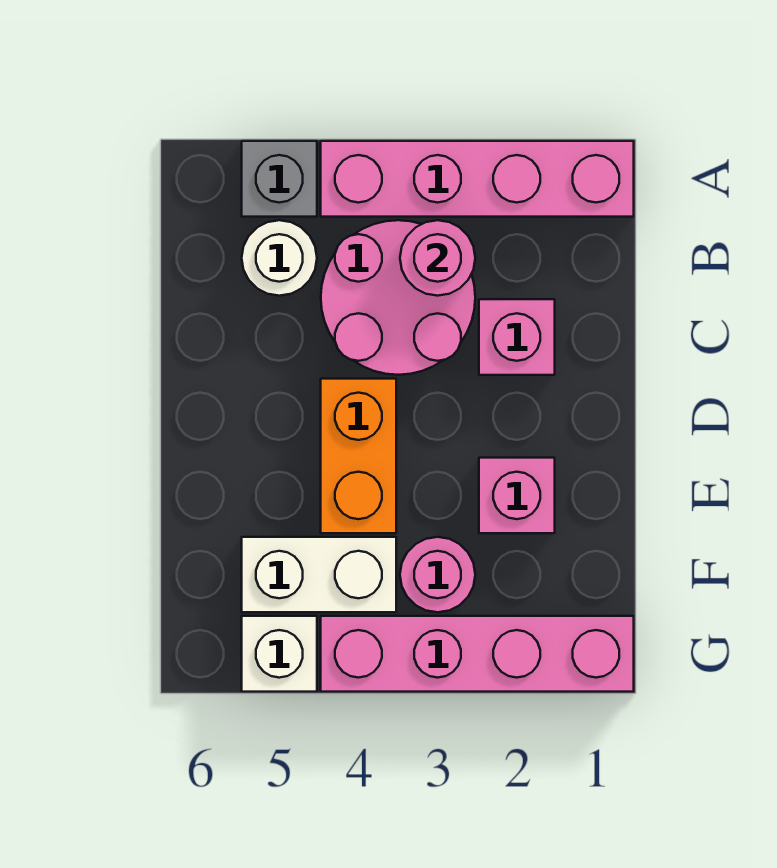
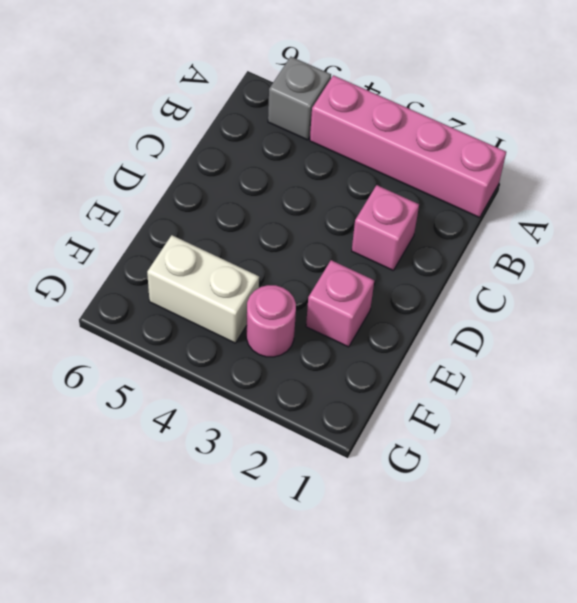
none -> pink round brick B3:C4 level 1
none -> white round brick B5 level 1
none -> orange brick D4:E4 level 1

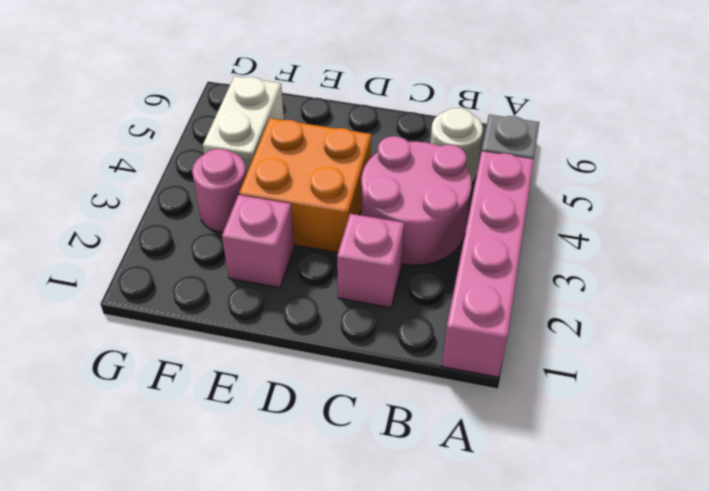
orange brick D3:E4 level 1 -> orange brick D4:E4 level 1
none -> pink brick G1:G4 level 1
none -> white brick G5 level 1
none -> pink round brick B3 level 2

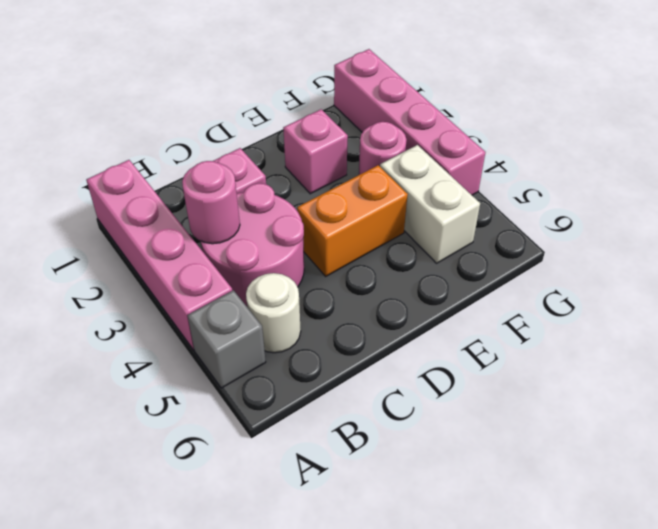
none -> white brick G5 level 1

